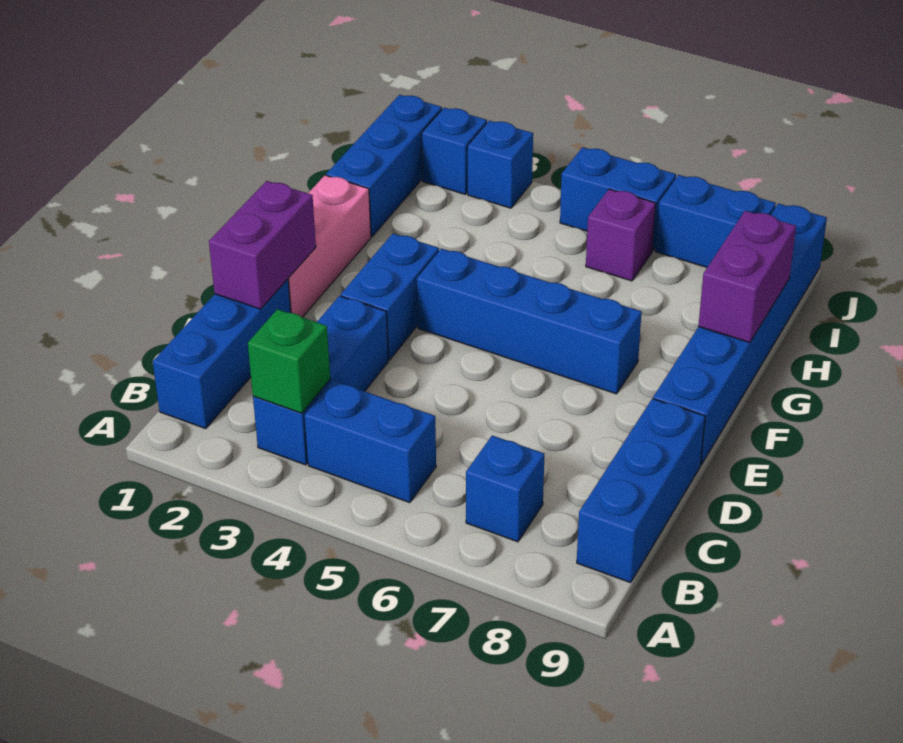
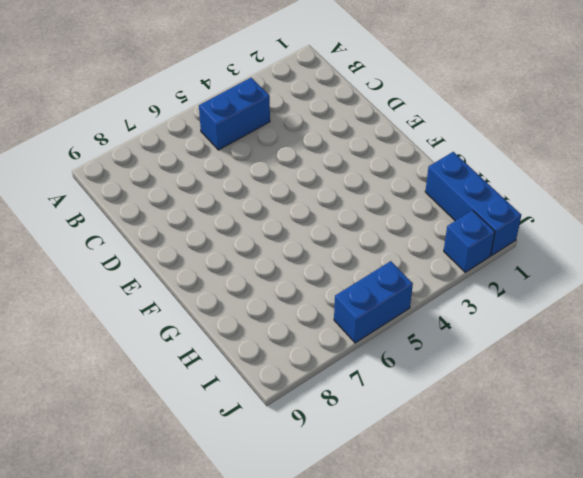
none -> blue brick B1:D1 level 1
none -> blue brick B3:D3 level 1
none -> blue brick B7 level 1

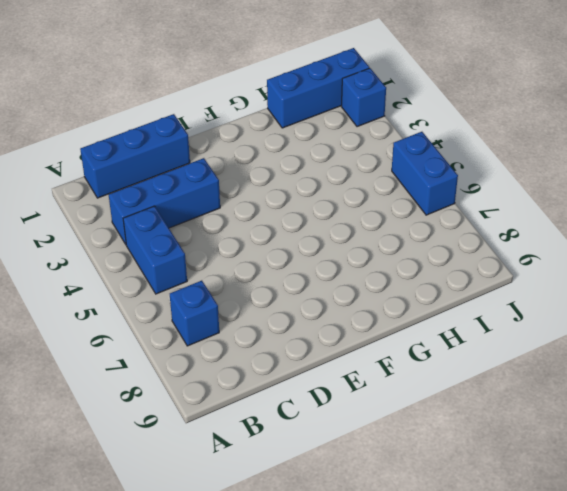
none -> blue brick B9:D9 level 1
none -> pink brick E1:G1 level 1
none -> blue brick E3:F3 level 1

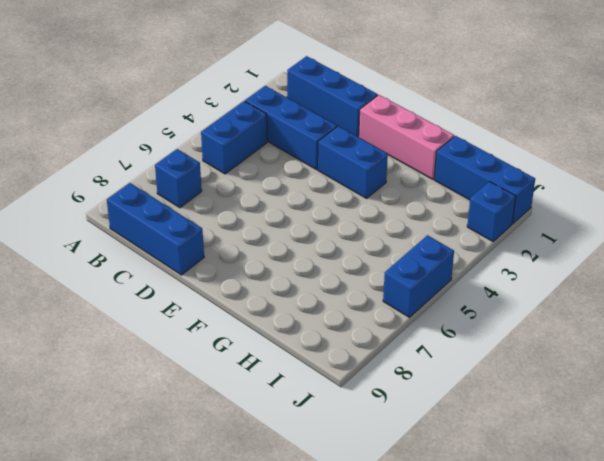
none -> blue brick E9:J9 level 1
none -> blue brick F4:F7 level 1
none -> purple brick I6 level 1

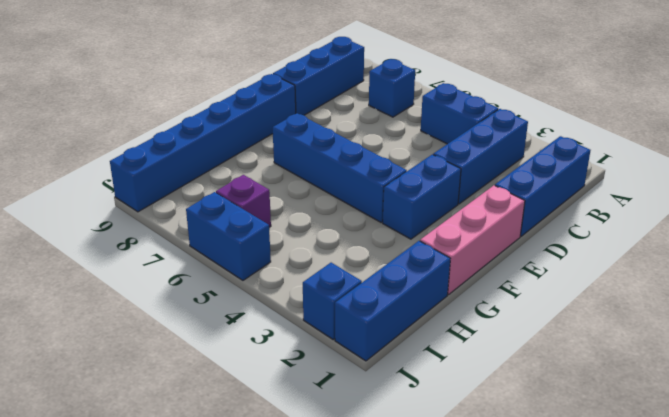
none -> blue brick J3 level 1
none -> blue brick J7:J8 level 1
none -> green brick B3 level 2

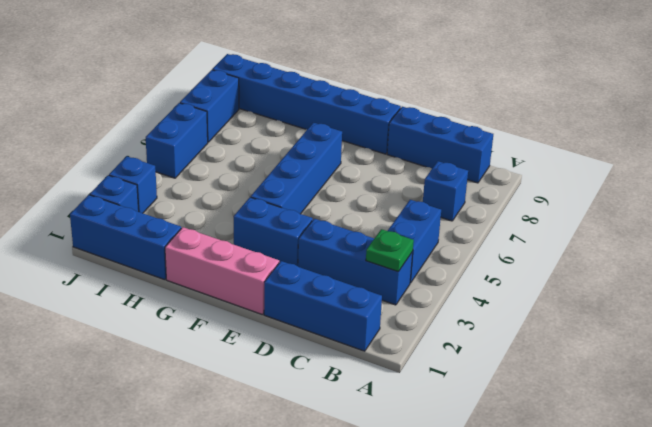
green plate B3 level 2 -> green brick B3 level 2
none -> purple brick I6 level 1
none -> purple brick D1:E1 level 2
none -> purple brick G9:H9 level 2

